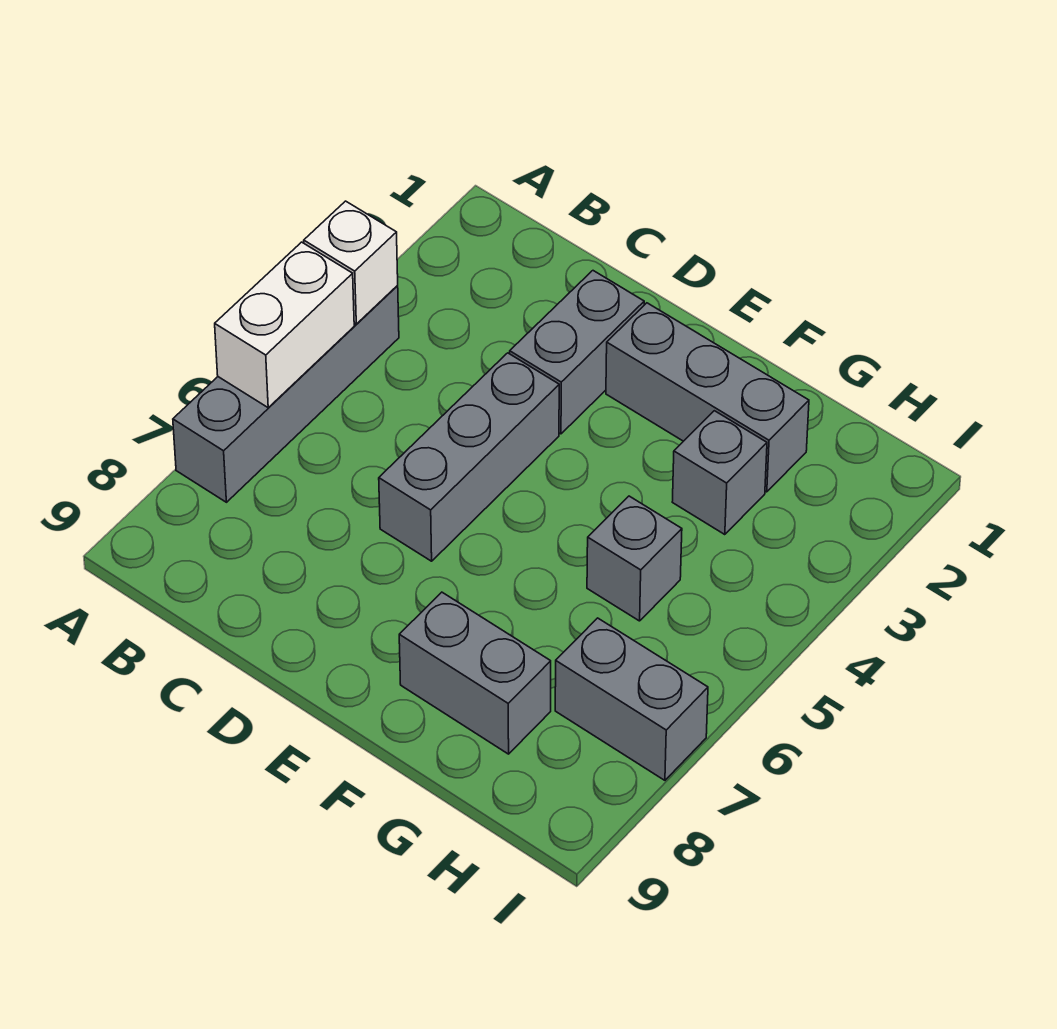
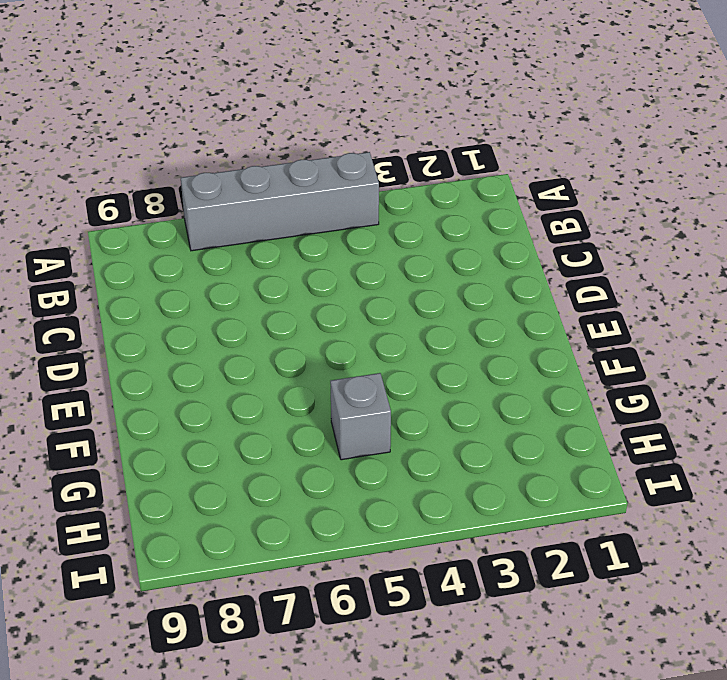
none -> grey brick D2:D3 level 1
none -> grey brick D4:D6 level 1

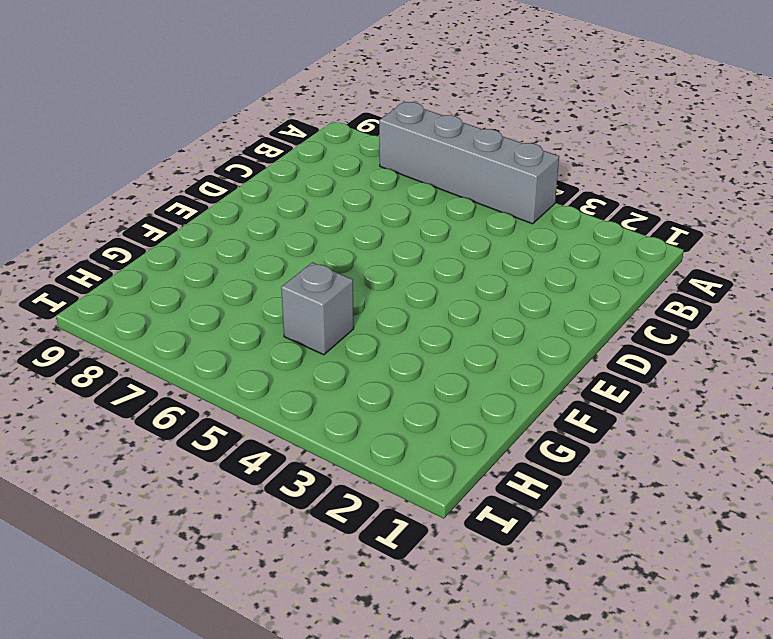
none -> grey brick D2:D3 level 1
none -> grey brick D4:D6 level 1

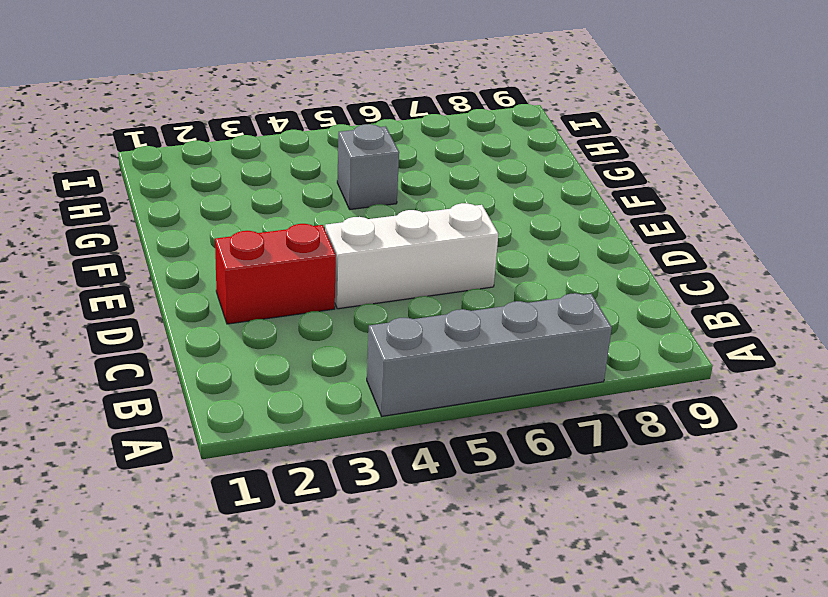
red brick D2:D3 level 1 -> grey brick D2:D3 level 1
white brick D4:D6 level 1 -> grey brick D4:D6 level 1
none -> grey brick E2:G2 level 1
none -> grey brick F8:G8 level 1

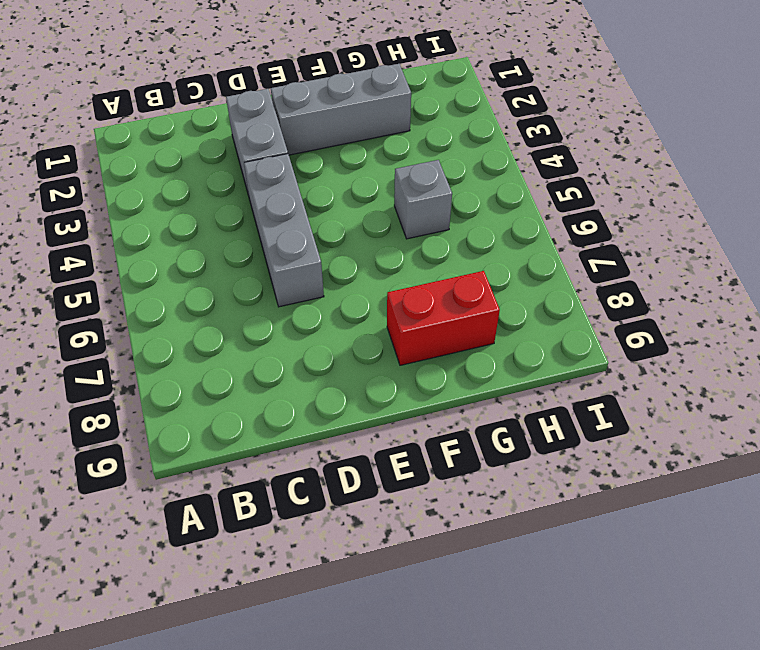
red brick F8:G8 level 1 -> grey brick F8:G8 level 1
none -> grey brick A4:A7 level 1
none -> grey brick G3 level 1

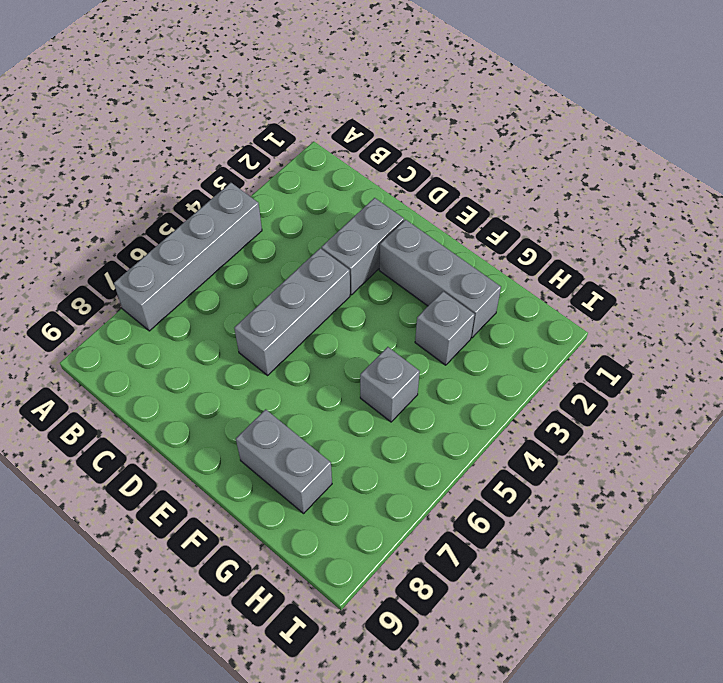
none -> grey brick H7:I7 level 1
none -> white brick A4 level 2

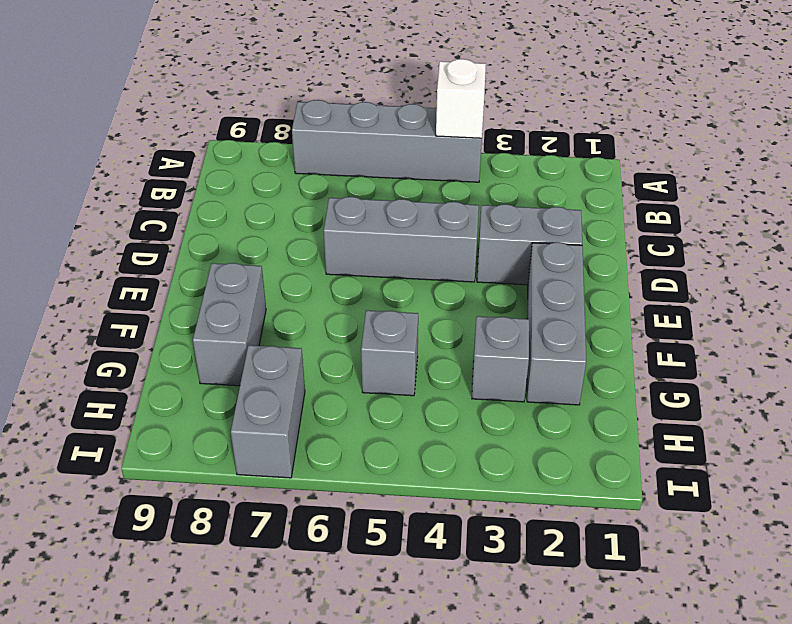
none -> white brick A5:A6 level 2

